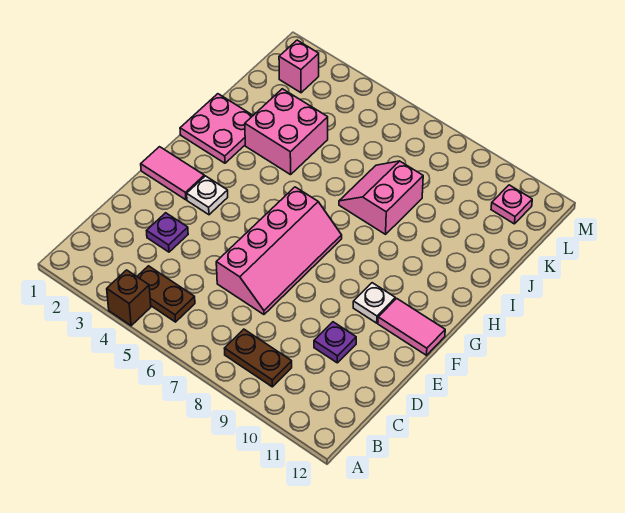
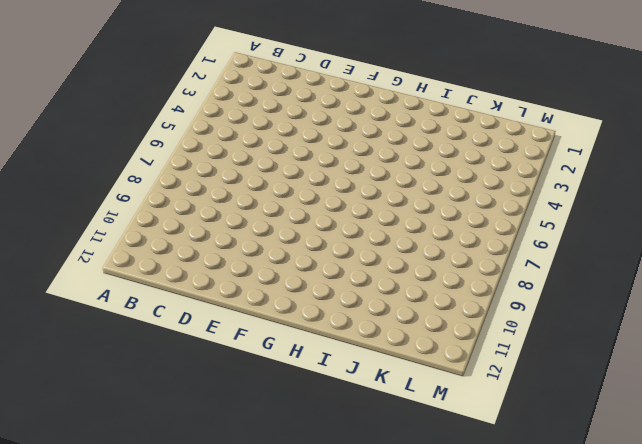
none -> brown brick A4 level 1
none -> brown plate B4:B5 level 1
none -> brown plate B8:B9 level 1

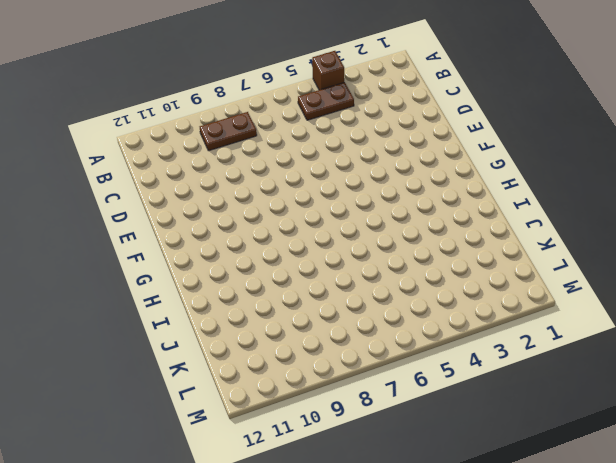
none -> purple plate D3 level 1
none -> pink slope D6:G7 level 1 top 6
none -> purple plate D10 level 1

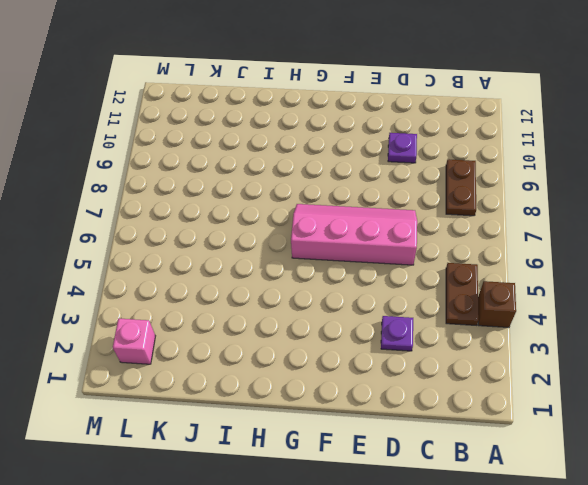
none -> pink tile F1:F2 level 1
none -> white plate F3 level 1
none -> white plate F10 level 1

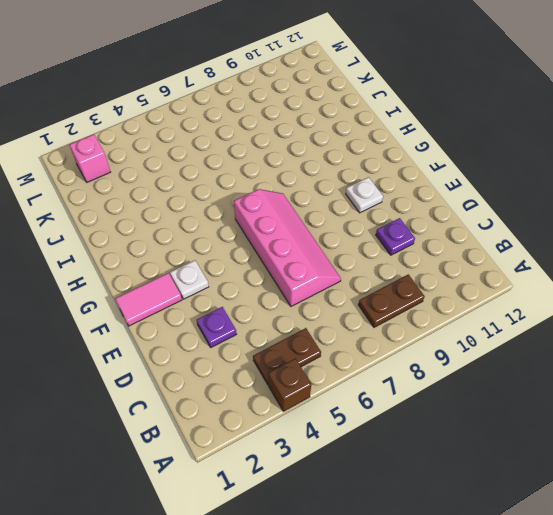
none -> pink tile F11:F12 level 1
none -> pink plate H1:I2 level 1
none -> pink brick I3:J4 level 1

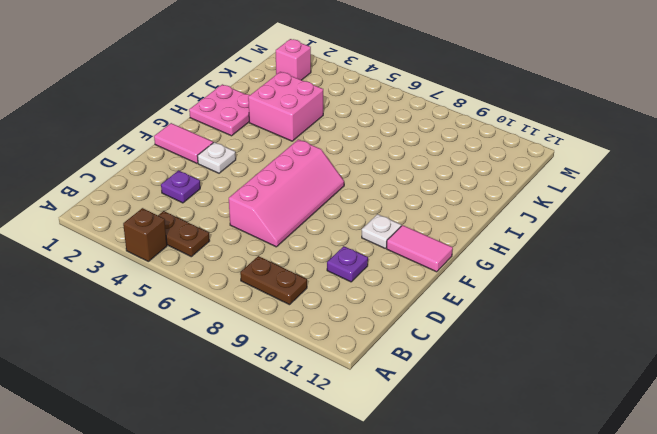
none -> pink slope I7:J8 level 1 top 8
none -> pink plate L11 level 1

